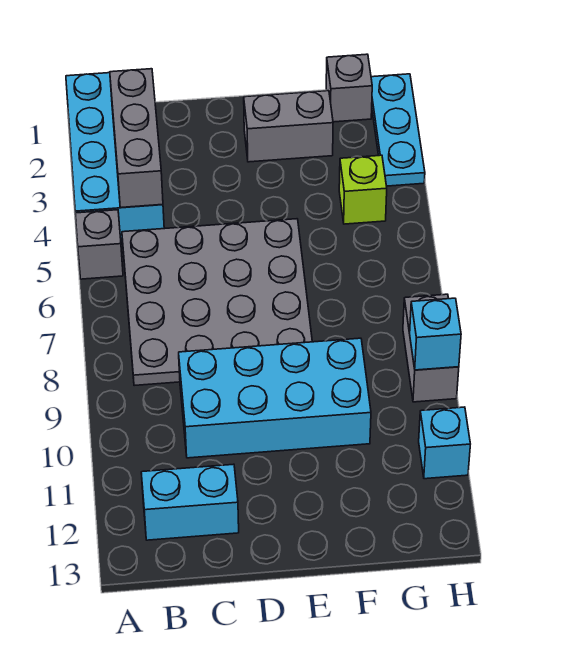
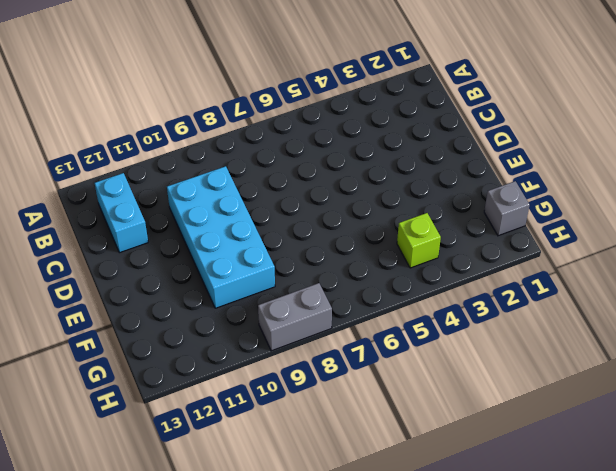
none -> cyan brick A1:B4 level 1
none -> grey brick A5 level 1
none -> grey plate B5:E8 level 1

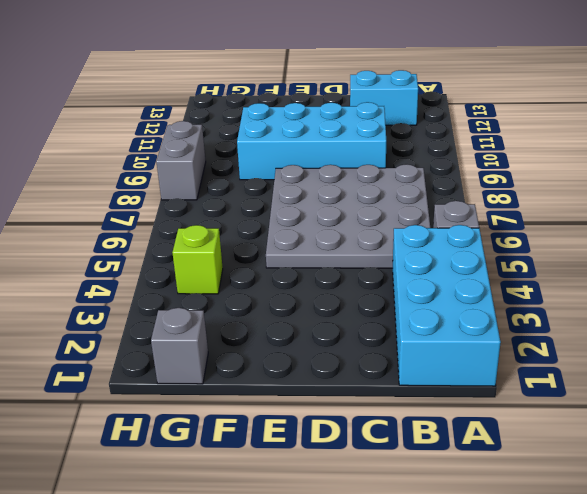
none -> grey brick E2:F2 level 1
none -> cyan plate H1:H3 level 1
none -> cyan brick H11 level 1

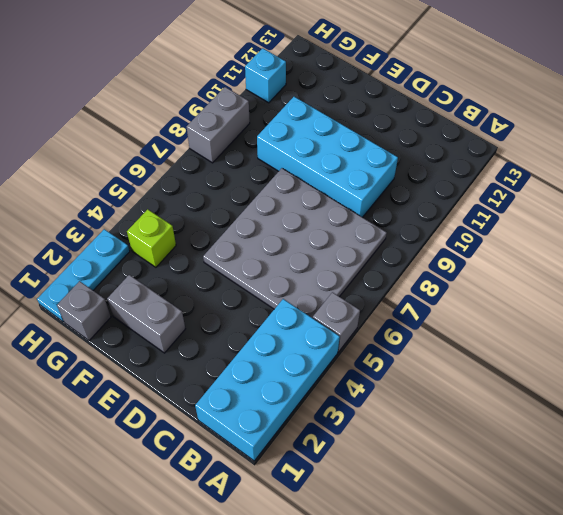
none -> cyan brick B12:C12 level 1
none -> grey brick B2:B4 level 2
none -> cyan brick H9 level 2

